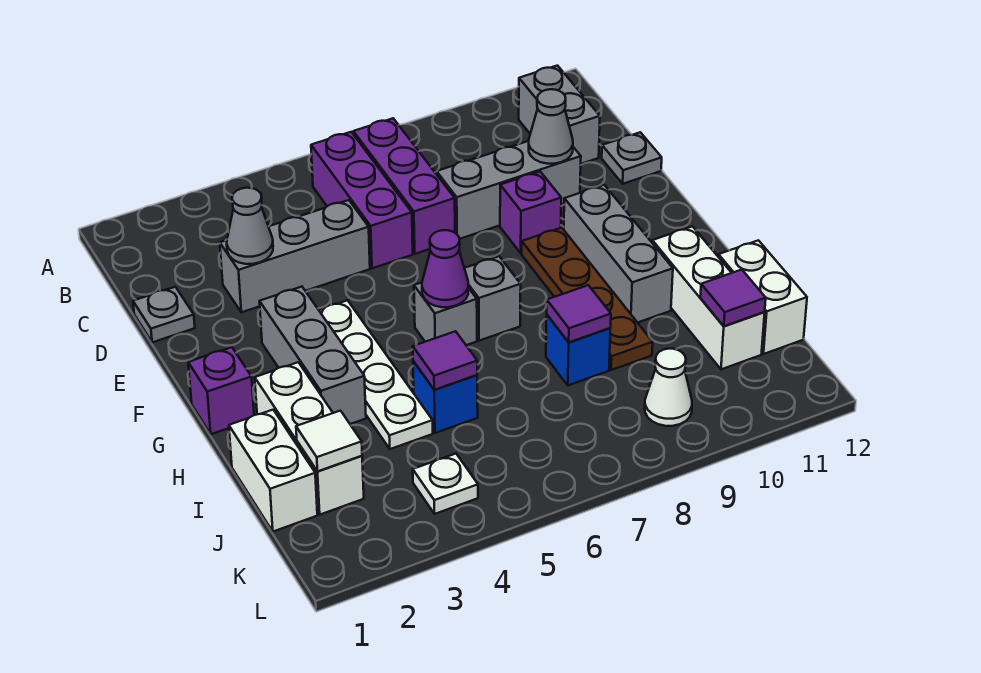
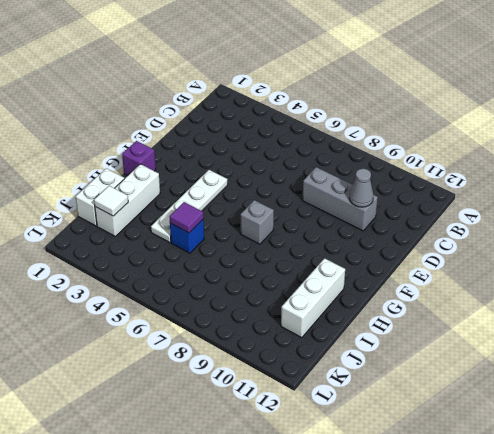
none -> purple brick B6:D6 level 1
none -> purple brick B7:D7 level 1
none -> grey brick B11:C11 level 1
none -> grey plate D1 level 1

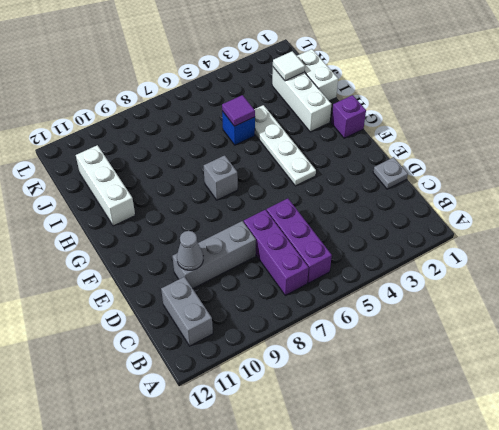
none -> grey brick D3:D5 level 1
none -> grey plate D12 level 1
none -> purple brick E9 level 1
none -> grey brick F3:H3 level 1

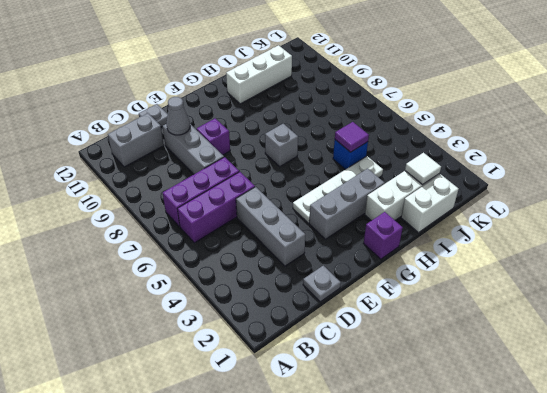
none -> brown plate F9:I9 level 1
none -> grey brick F10:H10 level 1
none -> grey brick G6 level 1
none -> blue brick I8 level 1

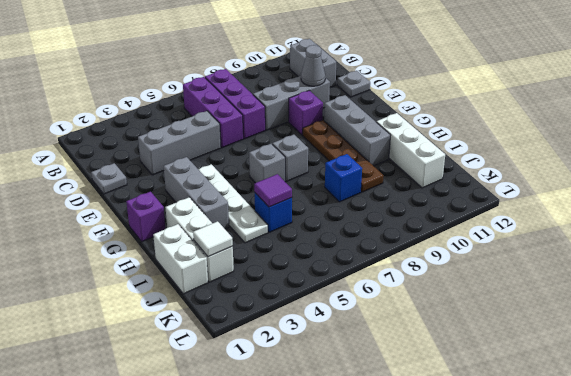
none -> white brick I12:J12 level 1
none -> white plate K4 level 1
none -> white cone K9 level 1
none -> grey cone D3 level 2

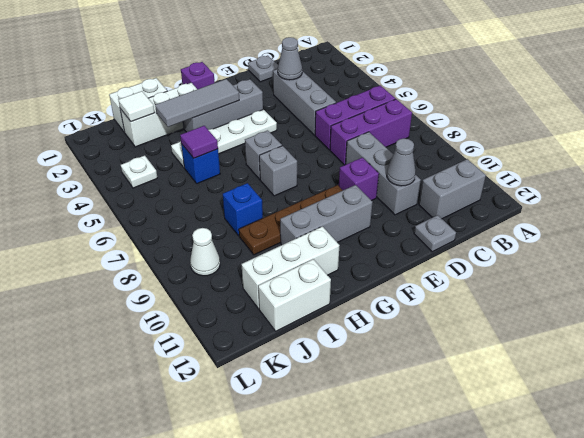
grey tile G3:I3 level 2 -> none
none -> purple cone G6 level 2
none -> purple tile I8 level 2
none -> purple tile J11 level 2

